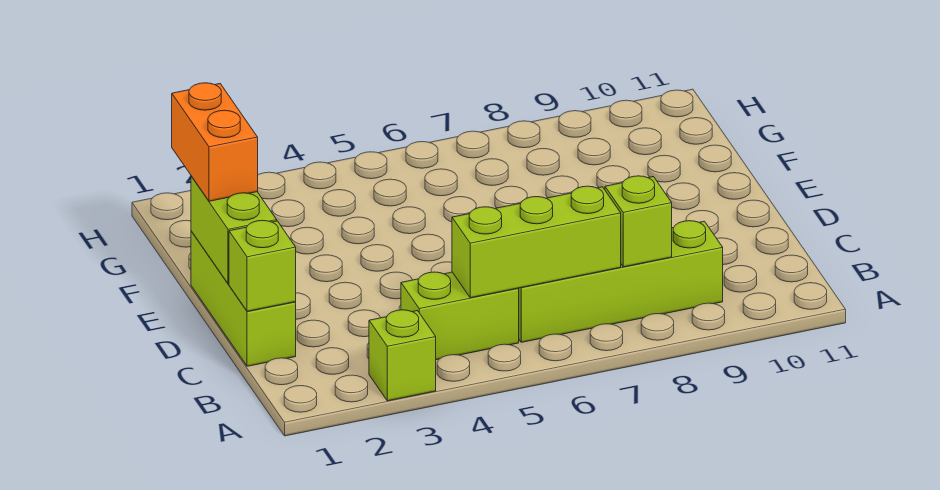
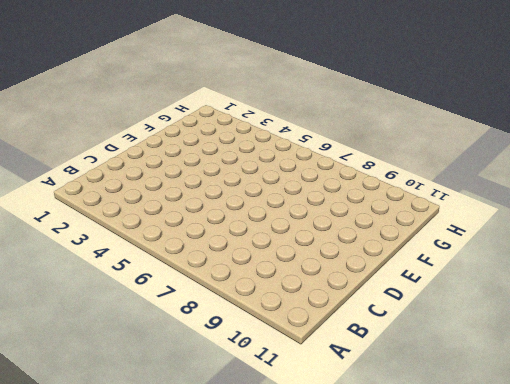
none -> lime brick A3 level 1
none -> lime brick B4:B5 level 1

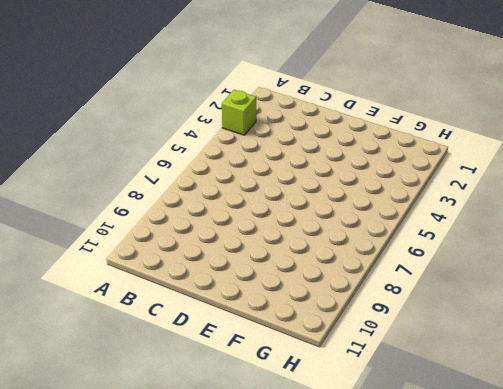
none -> lime brick B4:B5 level 1
none -> lime brick B6:B9 level 1

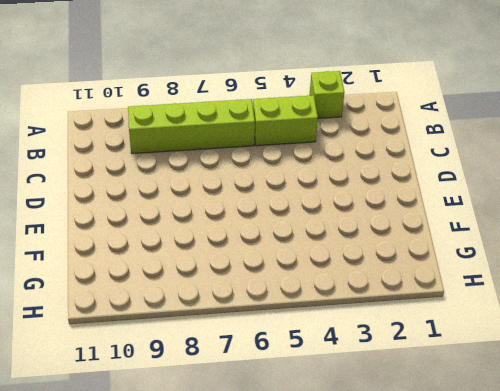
none -> lime brick C1:E1 level 1
none -> lime brick B5:B7 level 2

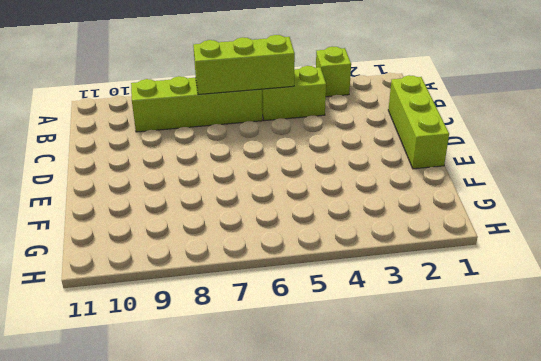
none -> lime brick B8 level 2
none -> lime brick C1 level 2

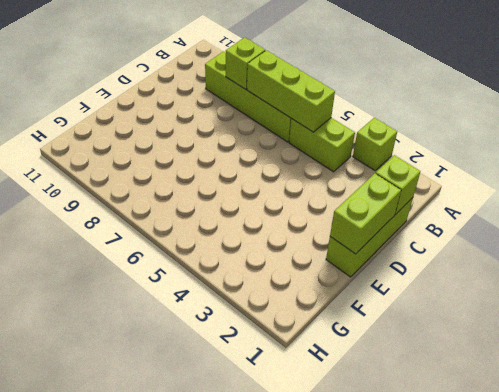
none -> orange brick E1:F1 level 3

